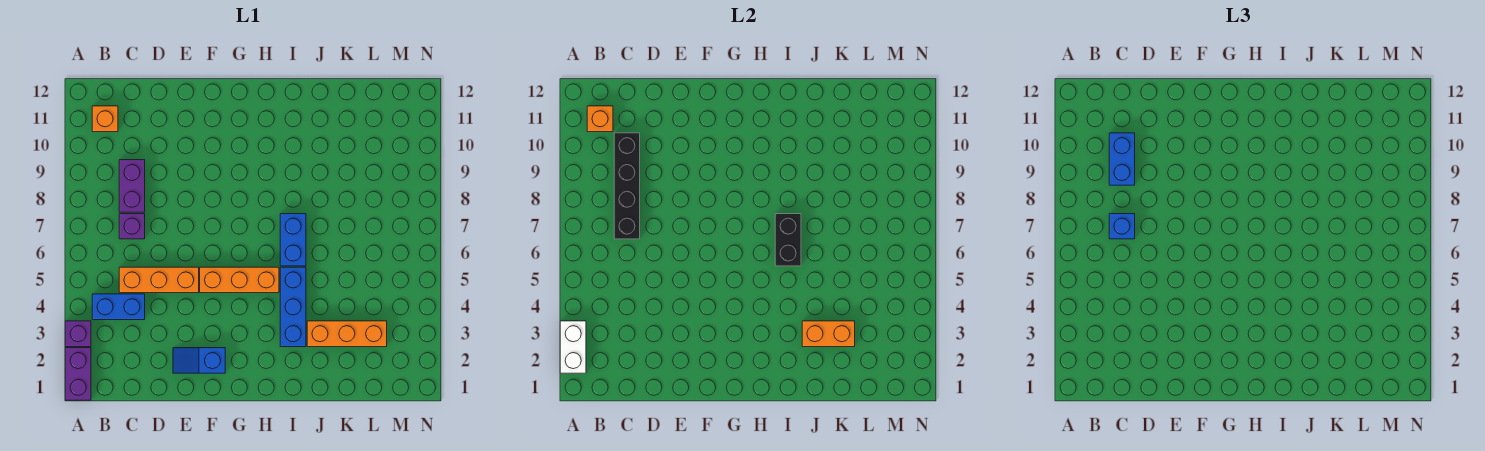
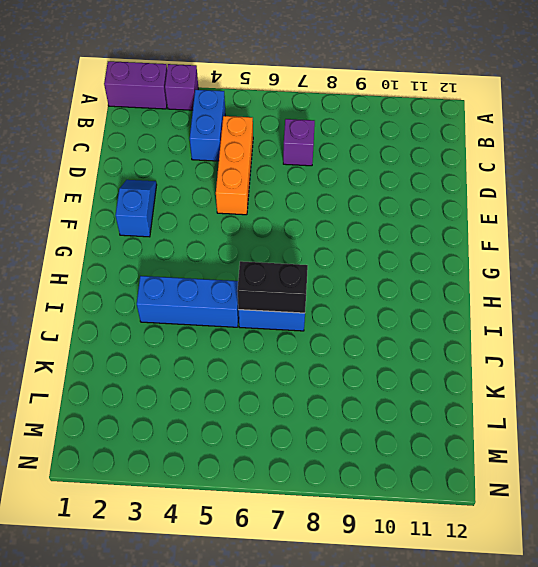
none -> orange brick B11 level 1
none -> purple brick C8:C9 level 1
none -> orange brick F5:H5 level 1

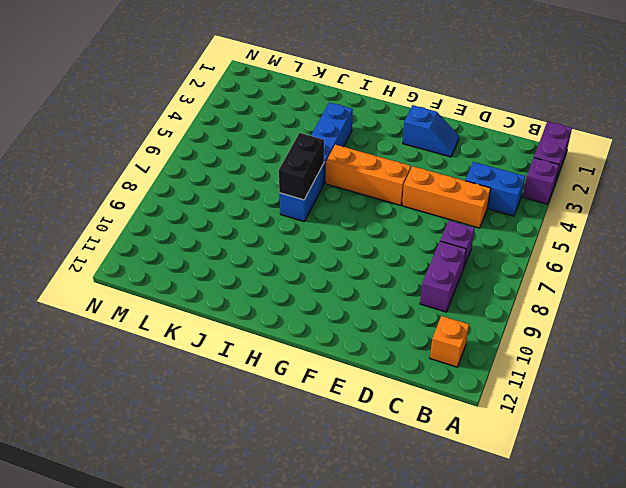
none -> orange brick J3:L3 level 1
none -> white brick A2:A3 level 2
none -> orange brick B11 level 2

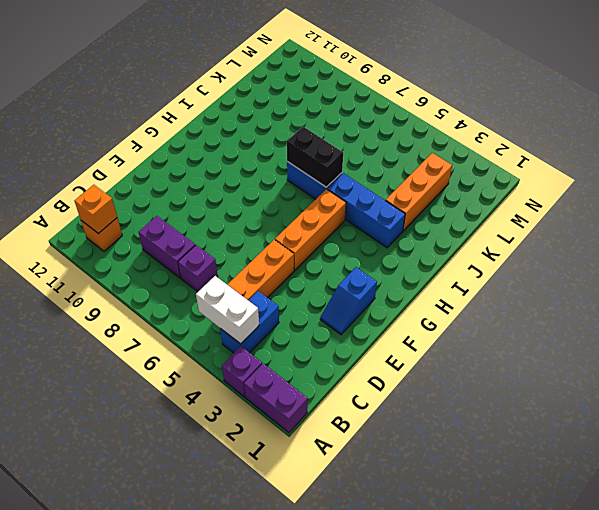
white brick B4:B5 level 2 -> white brick A2:A3 level 2
none -> black brick C7:C10 level 2
none -> orange brick J3:K3 level 2
none -> blue brick C7 level 3

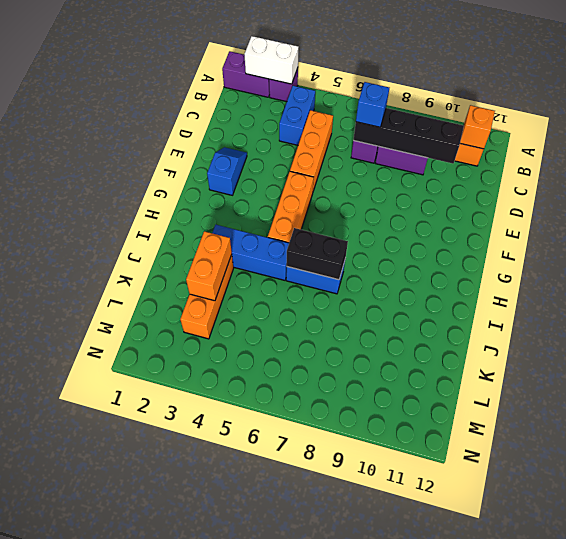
none -> blue brick C9:C10 level 3

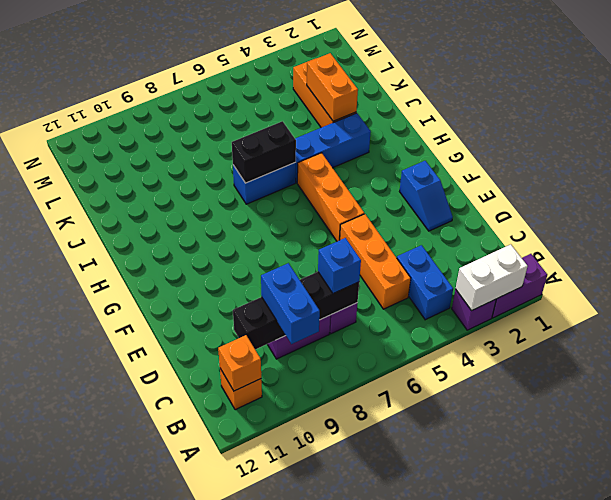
blue brick B9:C9 level 3 -> blue brick C9:C10 level 3

